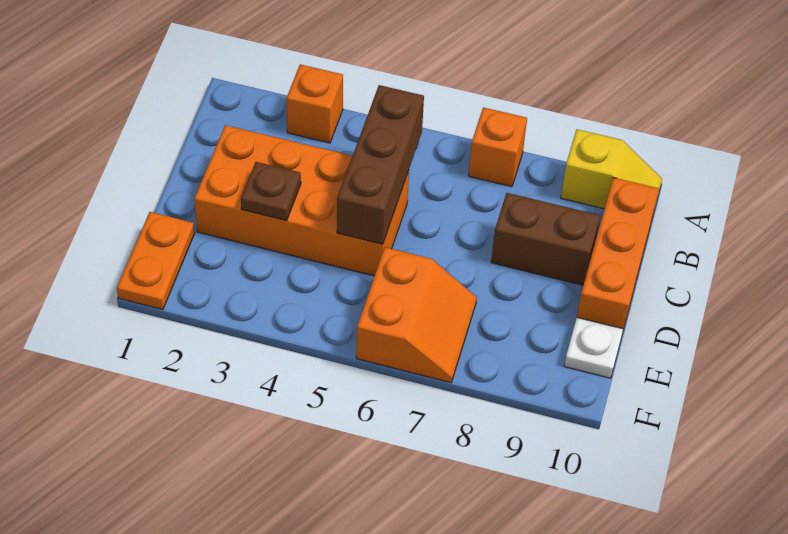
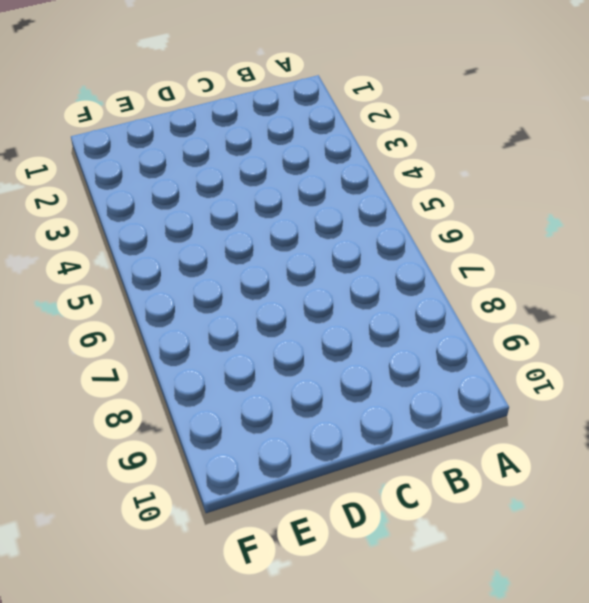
none -> orange brick A3 level 1
none -> orange brick A7 level 1

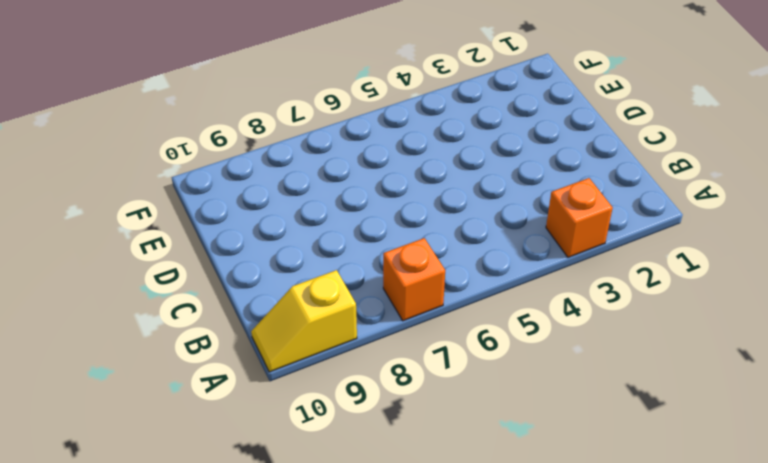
none -> orange brick B10:D10 level 1
none -> orange brick C2:D5 level 1

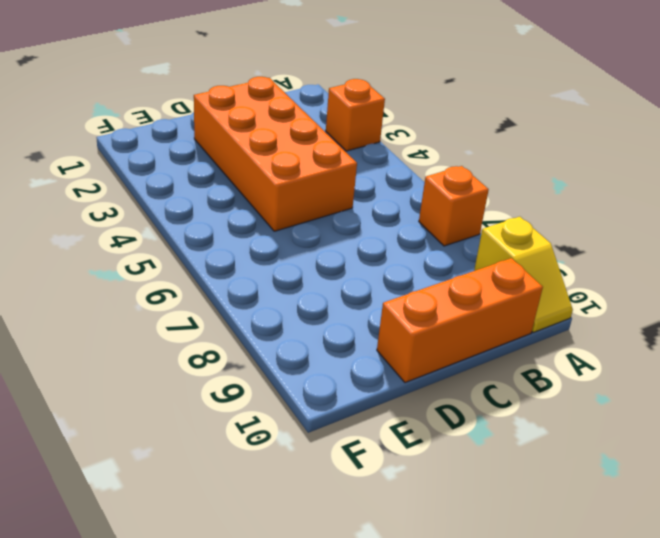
none -> brown brick C8:C9 level 1
none -> orange plate E1:F1 level 1

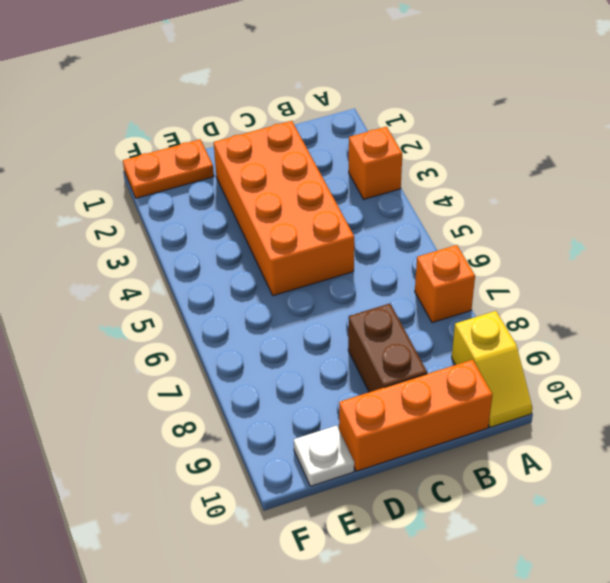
none -> orange slope E6:F7 level 1 top 6
none -> brown brick B5:D5 level 2

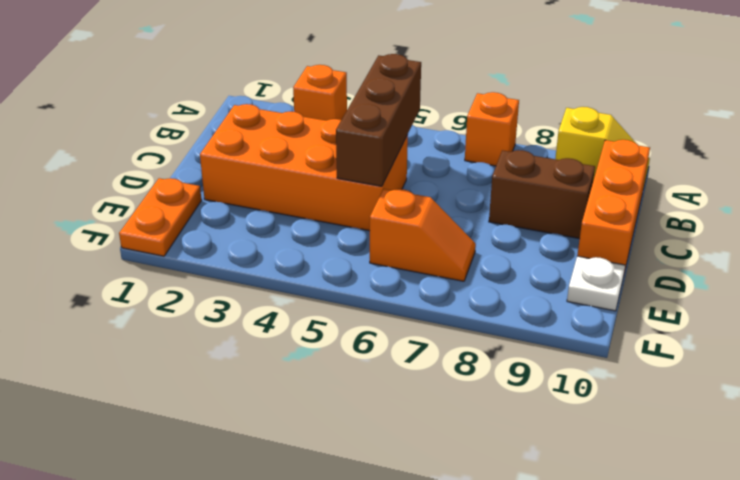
orange slope E6:E7 level 1 top 6 -> orange slope E6:F7 level 1 top 6
none -> brown plate D3 level 2

